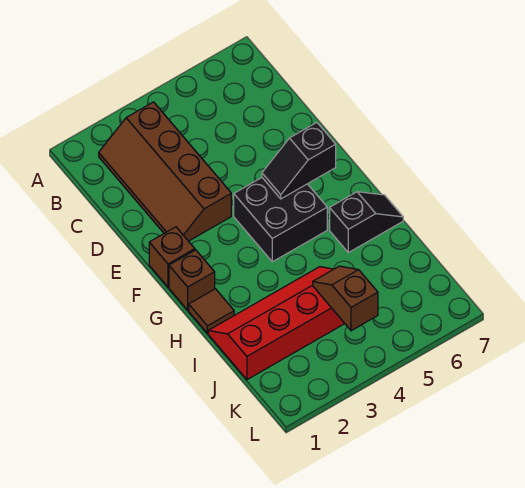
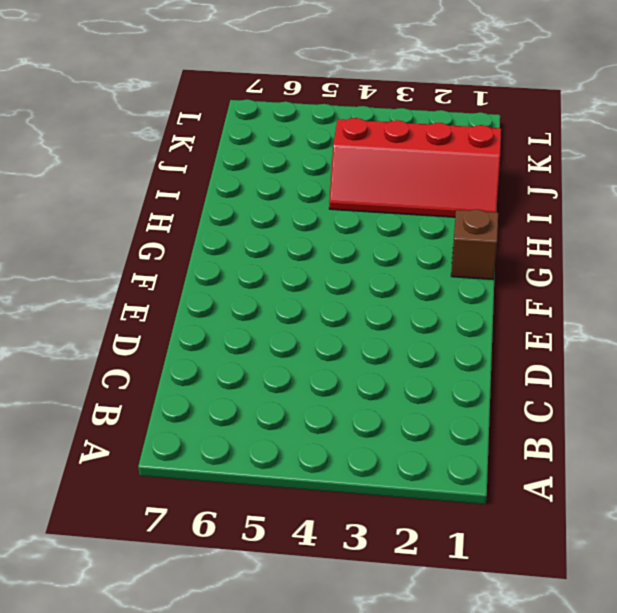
none -> brown slope B2:E3 level 1 top 3
none -> brown brick F1 level 1

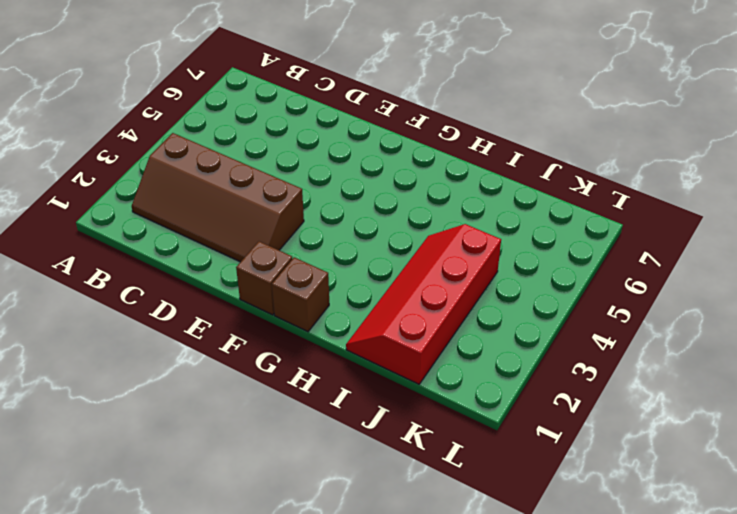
none -> black brick F4:G5 level 1
none -> brown tile H1 level 1

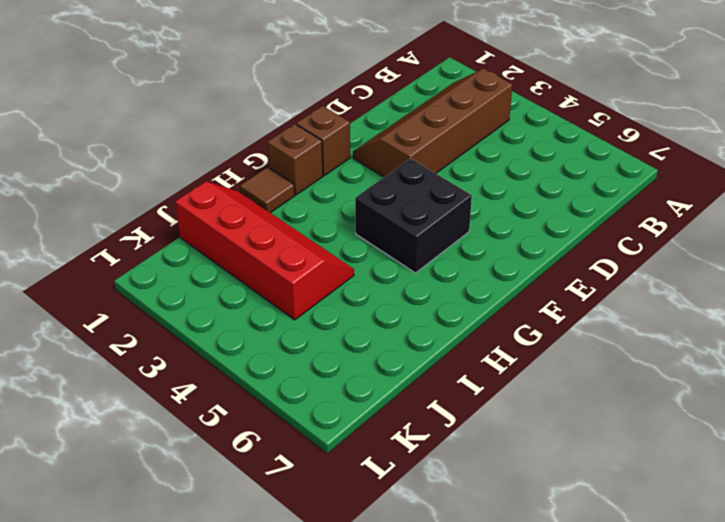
none -> black slope H6:H7 level 1 top 6
none -> black slope F5:F6 level 2 top 6

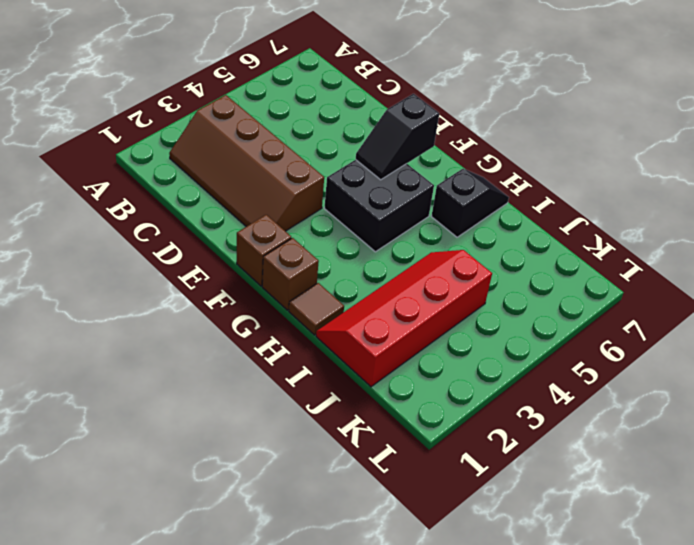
none -> brown slope J4:K4 level 2 top K

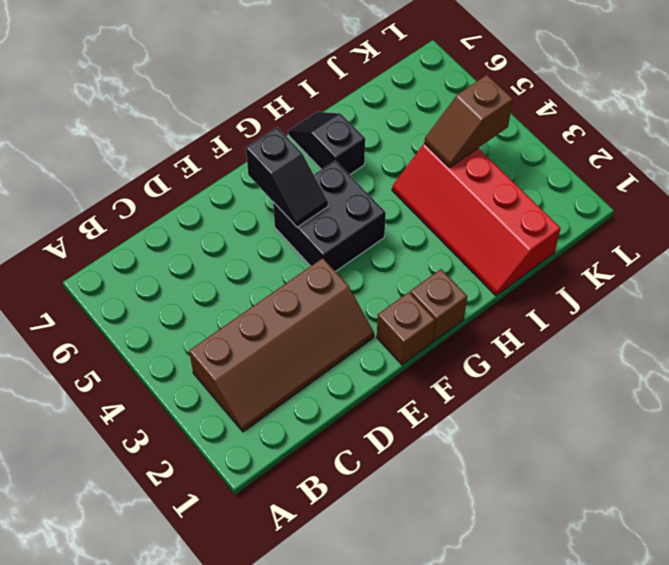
none -> brown tile H1 level 1

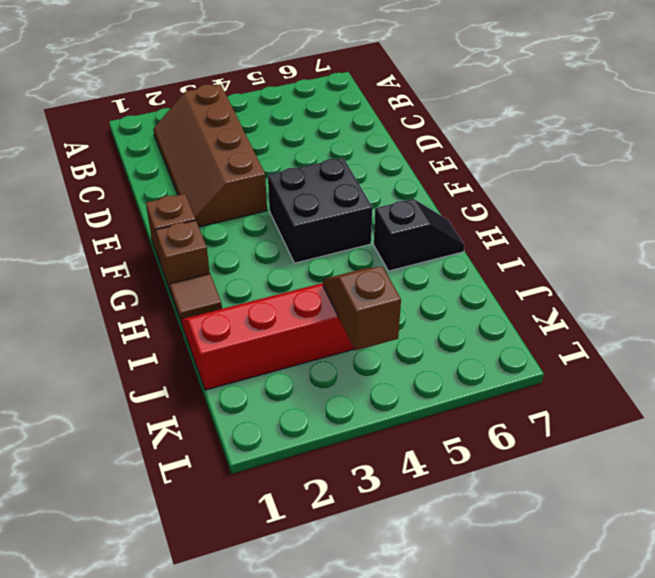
none -> black slope F5:F6 level 2 top 6

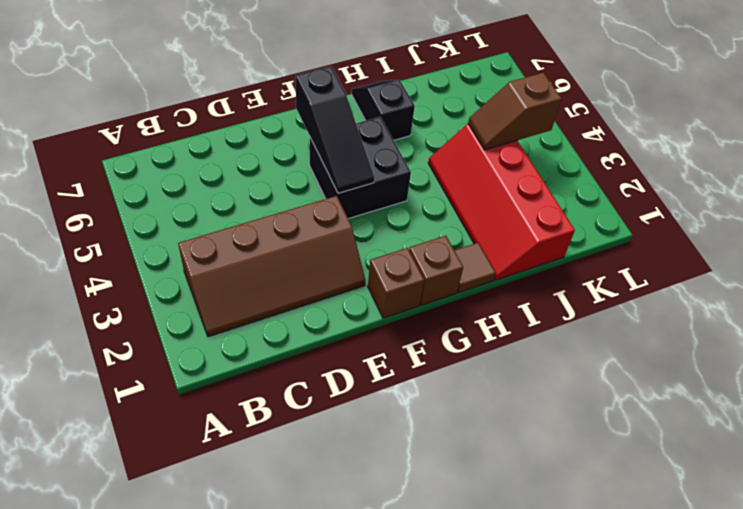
black slope F4:F6 level 2 top 6 -> black slope F5:F6 level 2 top 6

